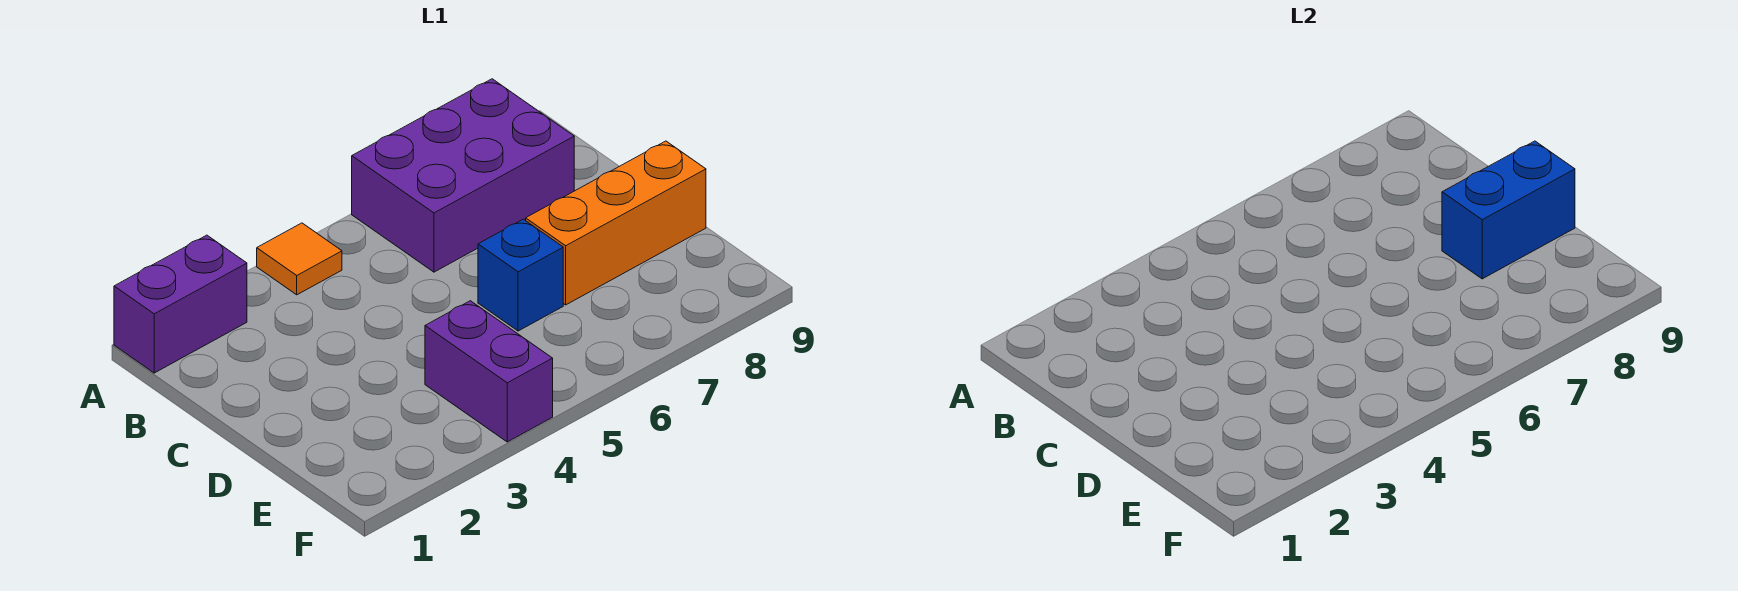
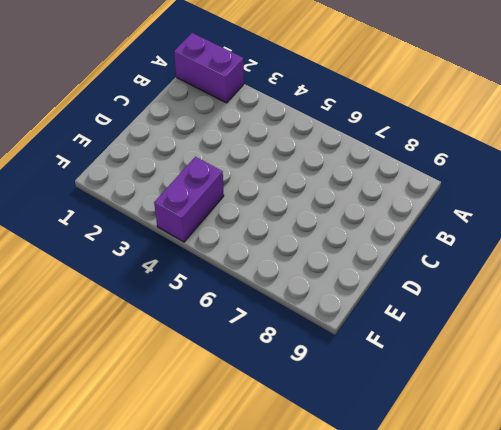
none -> orange tile A4 level 1
none -> purple brick A6:B8 level 1

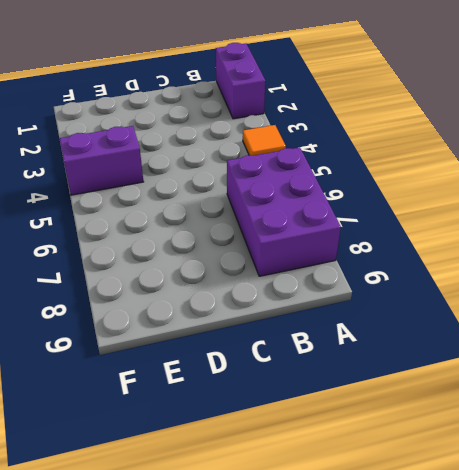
none -> blue brick D6 level 1
none -> orange brick D7:D9 level 1

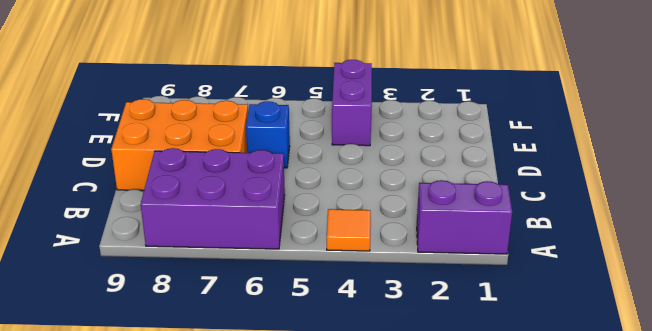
orange brick C7:D9 level 1 -> orange brick D7:D9 level 1
none -> blue brick D8:D9 level 2

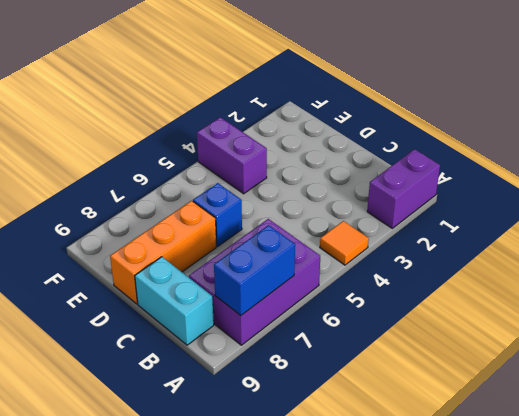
blue brick A7:A8 level 2 -> blue brick D8:D9 level 2
cyan brick B9:C9 level 1 -> none

